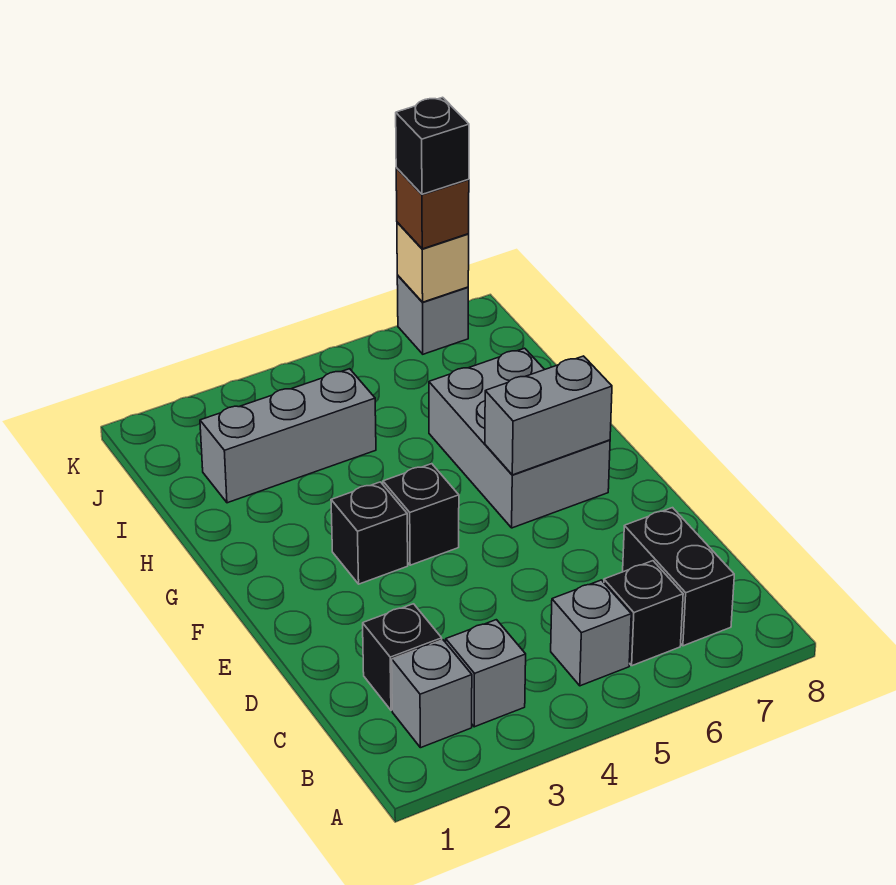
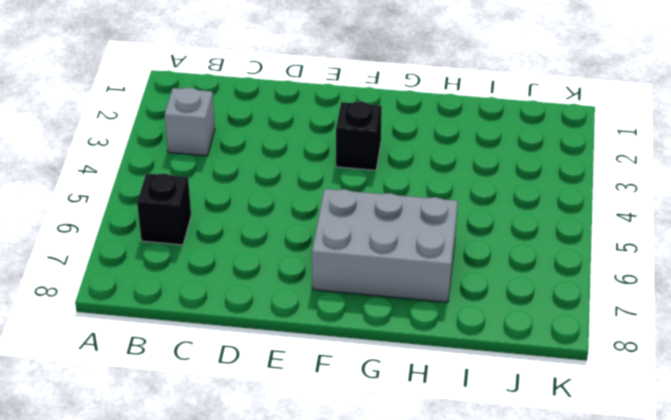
none -> grey brick B2 level 1
none -> grey brick B5 level 1
none -> black brick B7:C7 level 1

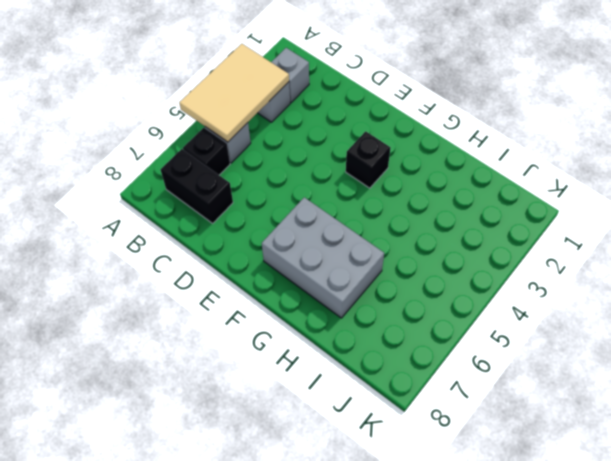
tan tile A3:B5 level 2 -> none
none -> black brick C2 level 1
none -> black brick F4 level 1
none -> grey brick I2:I4 level 1

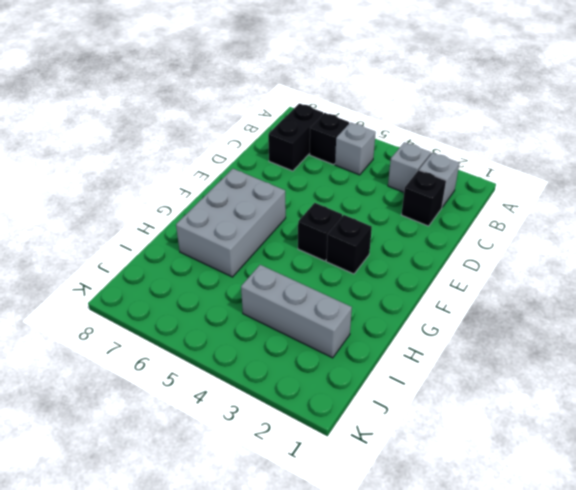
none -> grey brick K7 level 1
none -> grey brick F6:F7 level 2
none -> tan brick K7 level 2

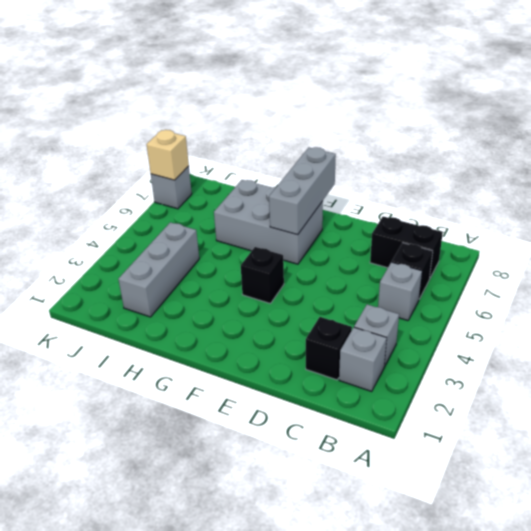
grey brick F6:F8 level 2 -> grey brick F6:F7 level 2
none -> black brick F3 level 1
none -> brown brick K7 level 3
none -> black brick K7 level 4

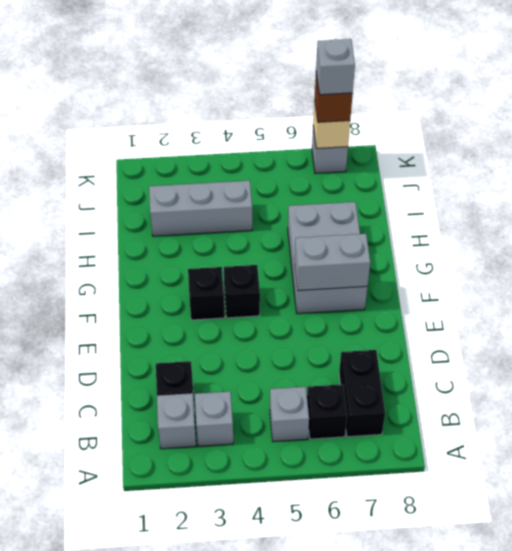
grey brick K7 level 4 -> black brick K7 level 4

